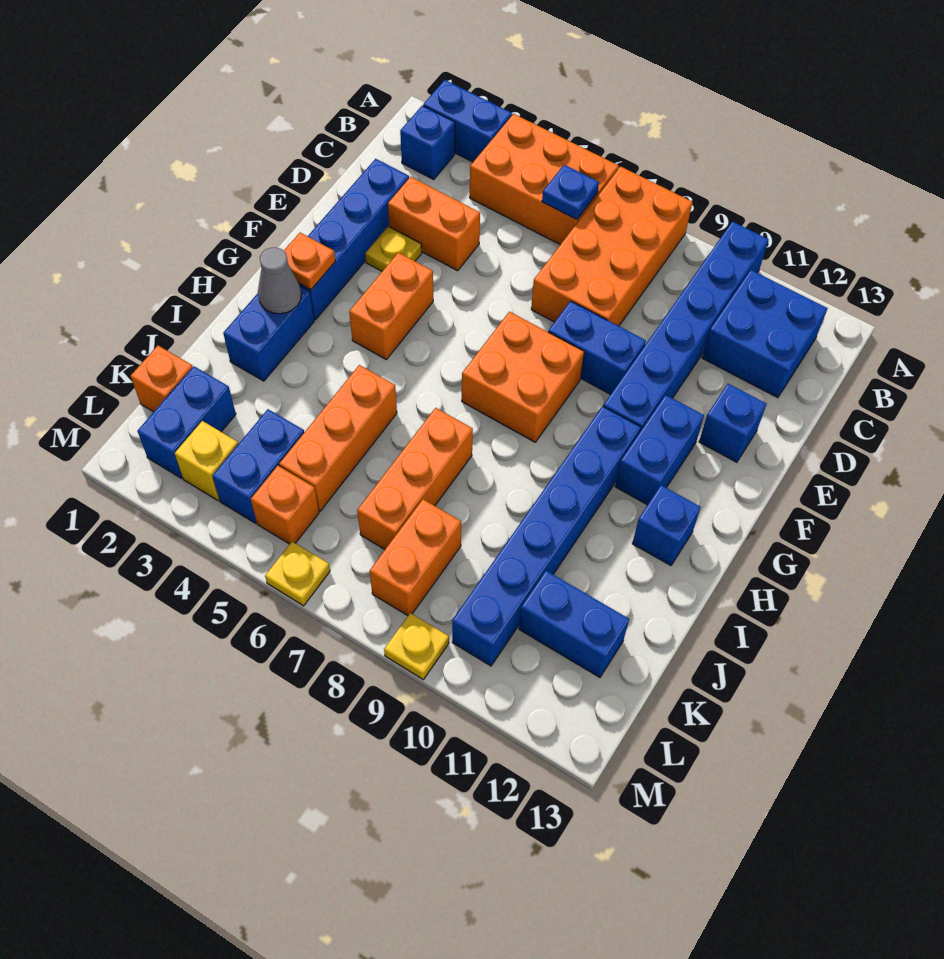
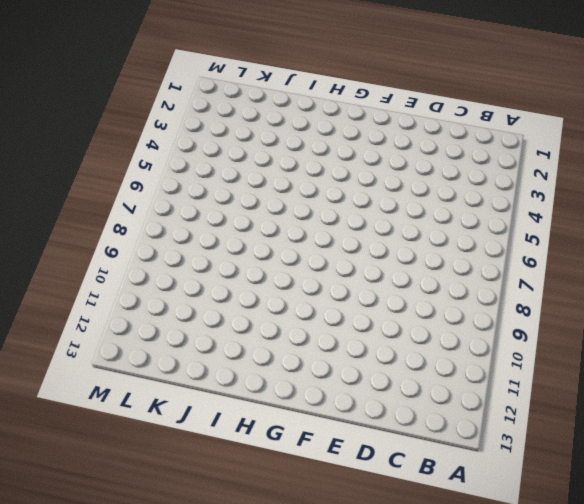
none -> blue brick A2:A3 level 1
none -> orange brick A4:B6 level 1
none -> orange brick A7:D8 level 1
none -> blue brick A10:F10 level 1

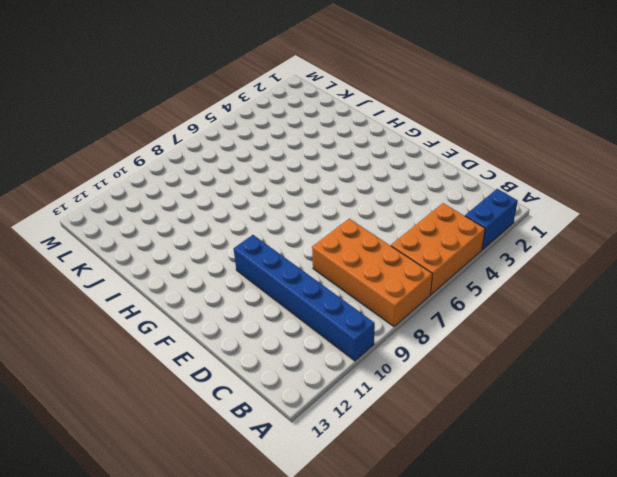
none -> blue brick B2 level 1
none -> blue brick B11:C12 level 1
none -> blue brick D2:G2 level 1
none -> orange brick D3:D4 level 1

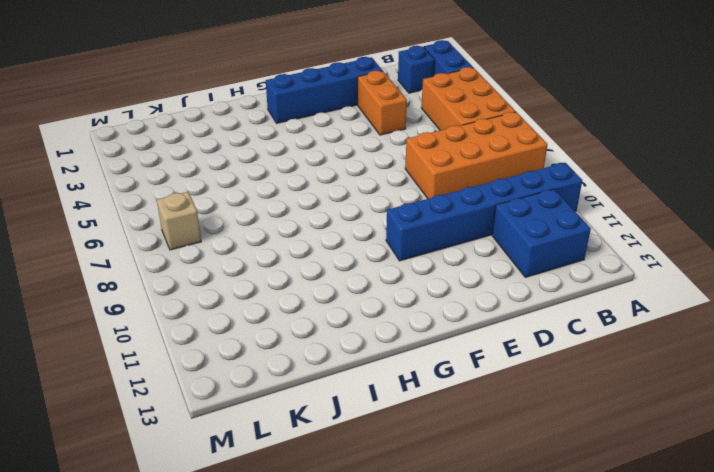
tan brick L7 level 1 -> none
none -> yellow plate E3 level 1
none -> blue brick E8:E9 level 1
none -> blue brick E12 level 1
none -> orange brick F4:G4 level 1

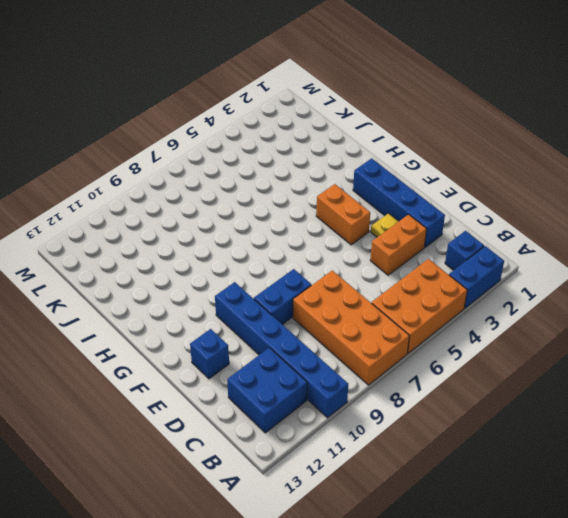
none -> orange brick F7:G8 level 1
none -> blue brick F11:G11 level 1
none -> blue brick G10:L10 level 1
none -> blue brick H2:I2 level 1

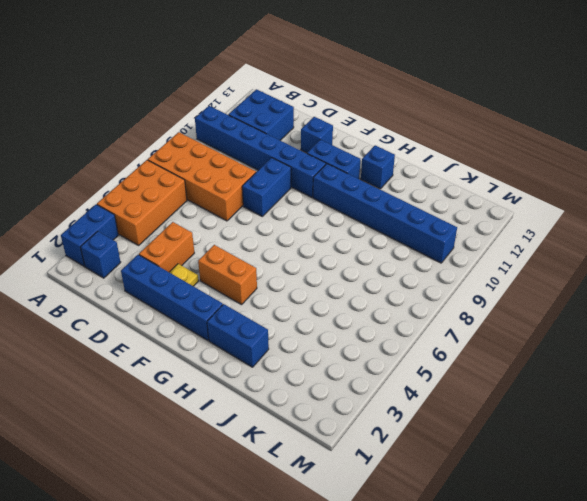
none -> orange brick F7:G8 level 1
none -> orange brick I5:K5 level 1
none -> orange brick I7:K7 level 1
none -> orange brick K1 level 1

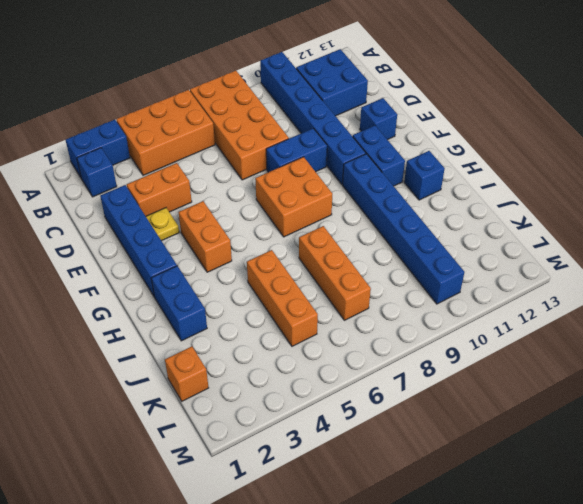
none -> blue brick K2:L2 level 1
none -> blue brick K4:L4 level 1
none -> orange brick K8:L8 level 1
none -> blue brick K11:K12 level 1

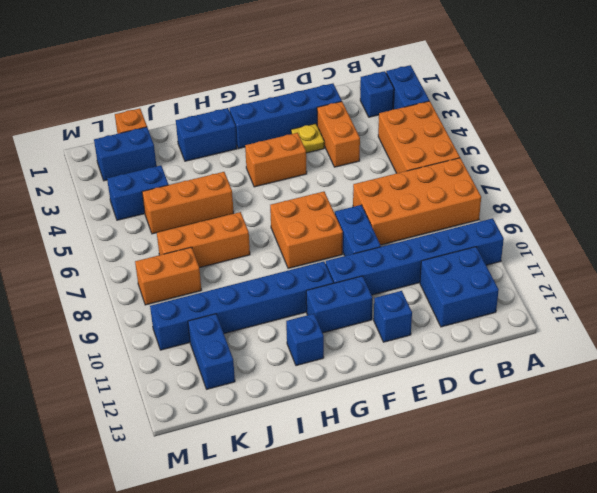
none -> yellow brick L3 level 1
none -> orange brick L5 level 1
none -> yellow plate M6 level 1
none -> yellow plate M9 level 1

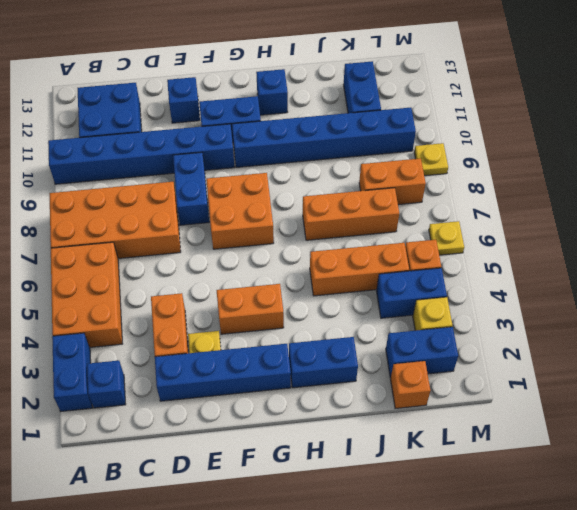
none -> blue plate B6 level 2
none -> orange plate G2 level 2
none -> grey cone H2 level 2

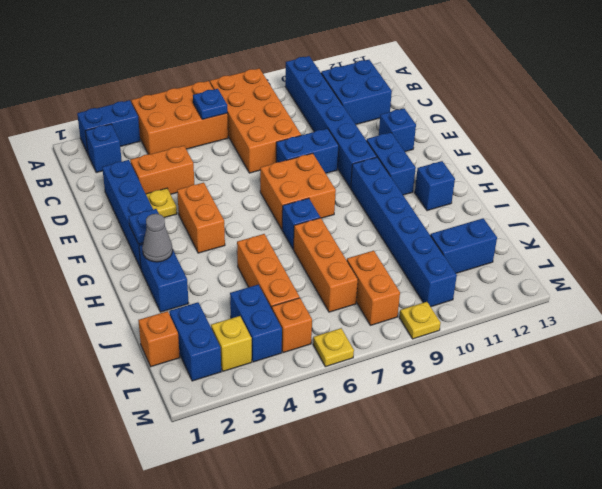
blue plate G2 level 2 -> orange plate G2 level 2
blue brick H7 level 1 -> none

